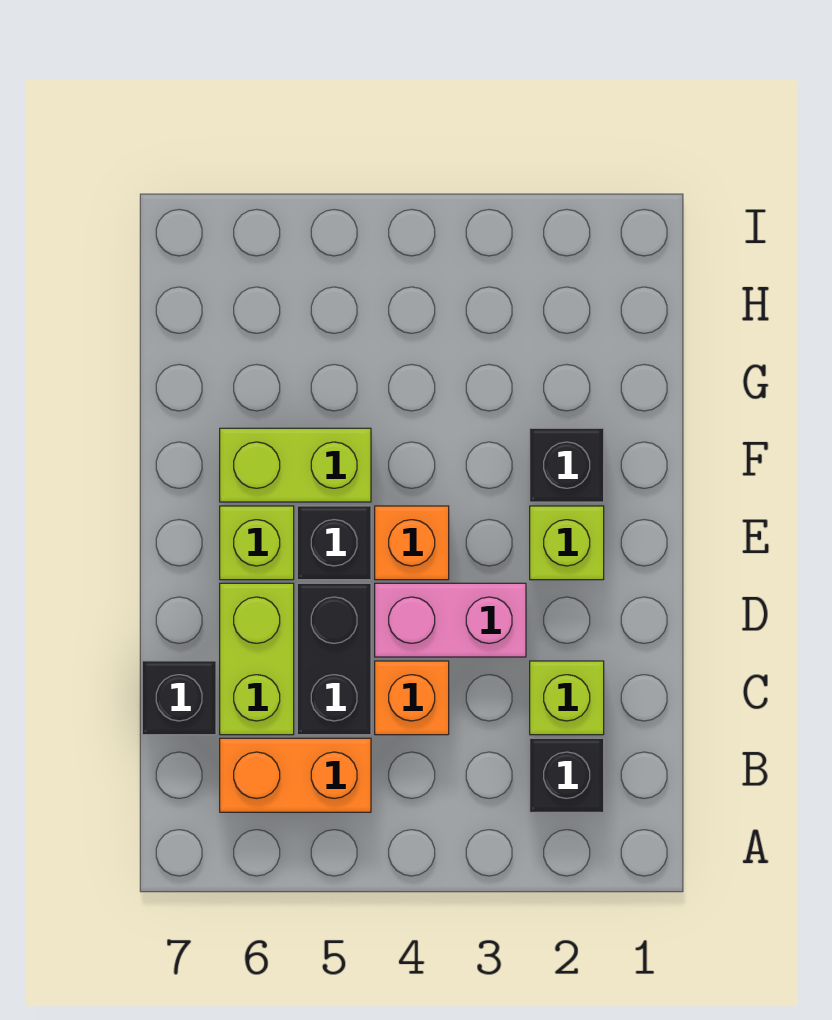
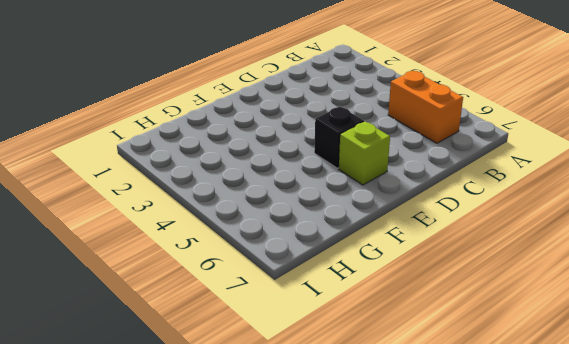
none -> black brick B2 level 1
none -> lime brick C2 level 1
none -> orange brick C4 level 1

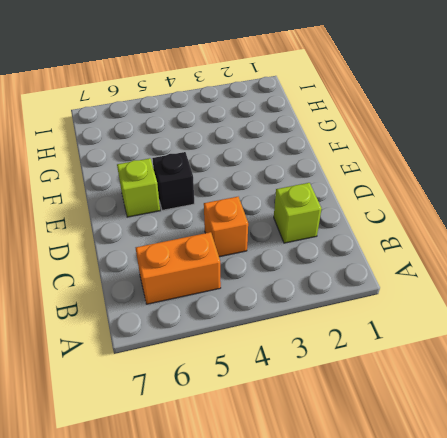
none -> black brick B2 level 1
none -> black brick C5:D5 level 1
none -> lime brick C6:D6 level 1

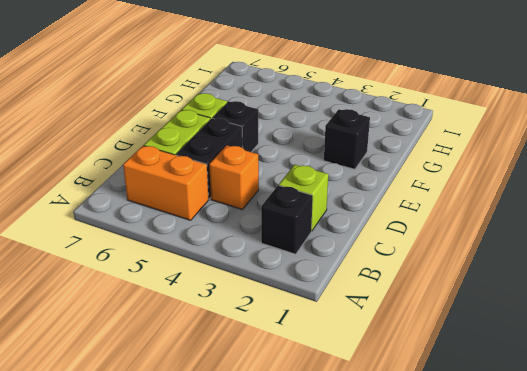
none -> black brick C7 level 1
none -> pink brick D3:D4 level 1
none -> lime brick E2 level 1

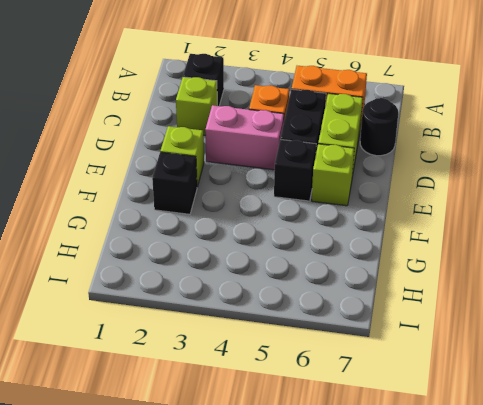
black round brick C7 level 1 -> black brick C7 level 1
none -> orange brick E4 level 1
none -> lime brick F5:F6 level 1

